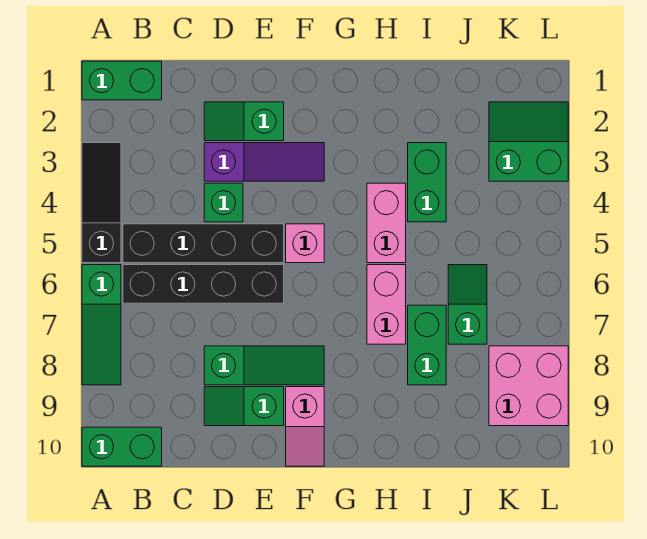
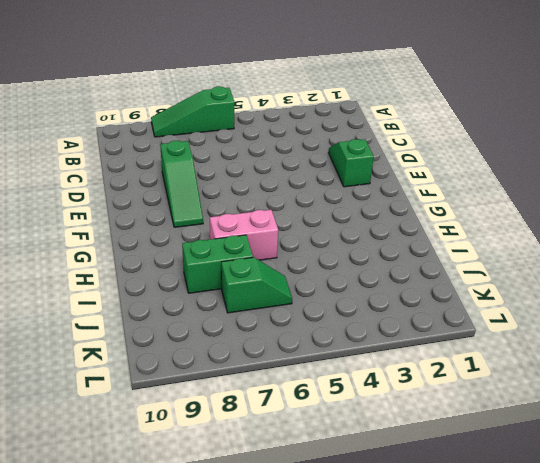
none -> green brick A1:B1 level 1
none -> black slope A3:A5 level 1 top 5
none -> green brick A10:B10 level 1

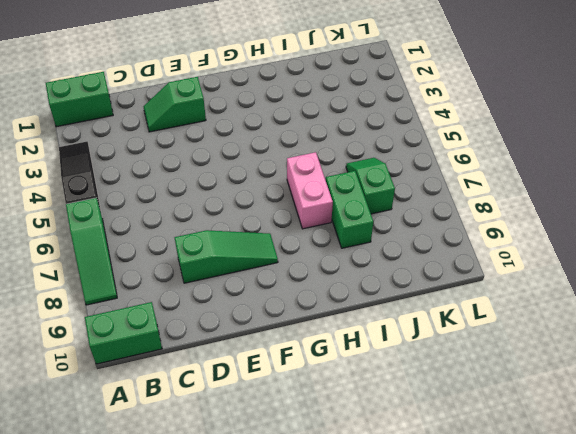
none -> black brick B5:E5 level 1
none -> black brick B6:E6 level 1
none -> purple slope D3:F3 level 1 top D

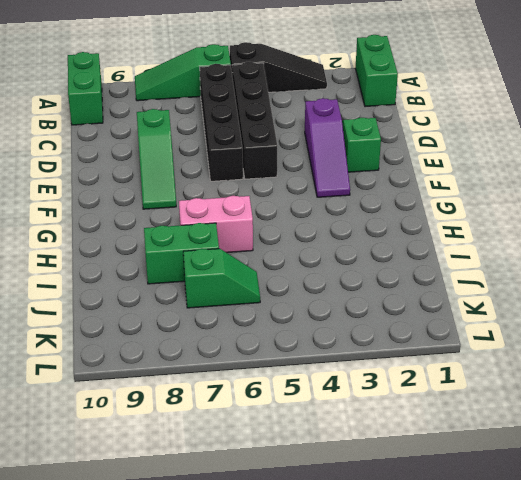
none -> green brick D4 level 1
none -> green slope D9:E9 level 1 top E
none -> pink brick F5 level 1

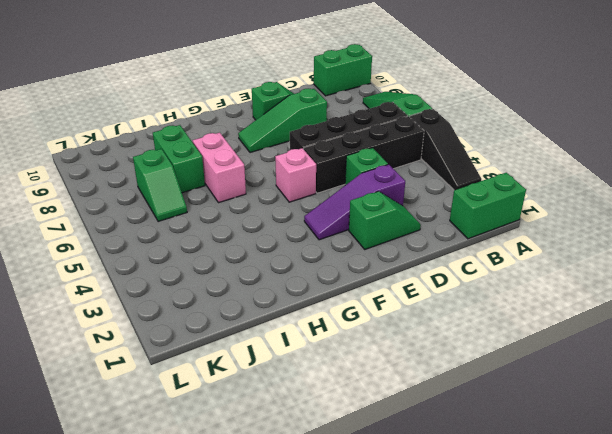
none -> pink slope F9:F10 level 1 top 9
none -> pink brick H4:H5 level 1
none -> green brick I3:I4 level 1

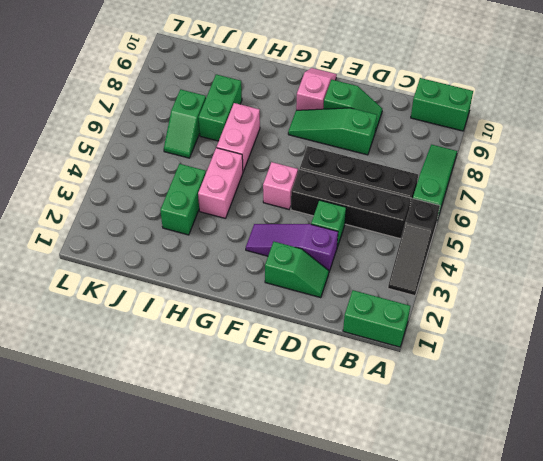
none -> green slope K2:L3 level 1 top 3
none -> pink brick K8:L9 level 1

